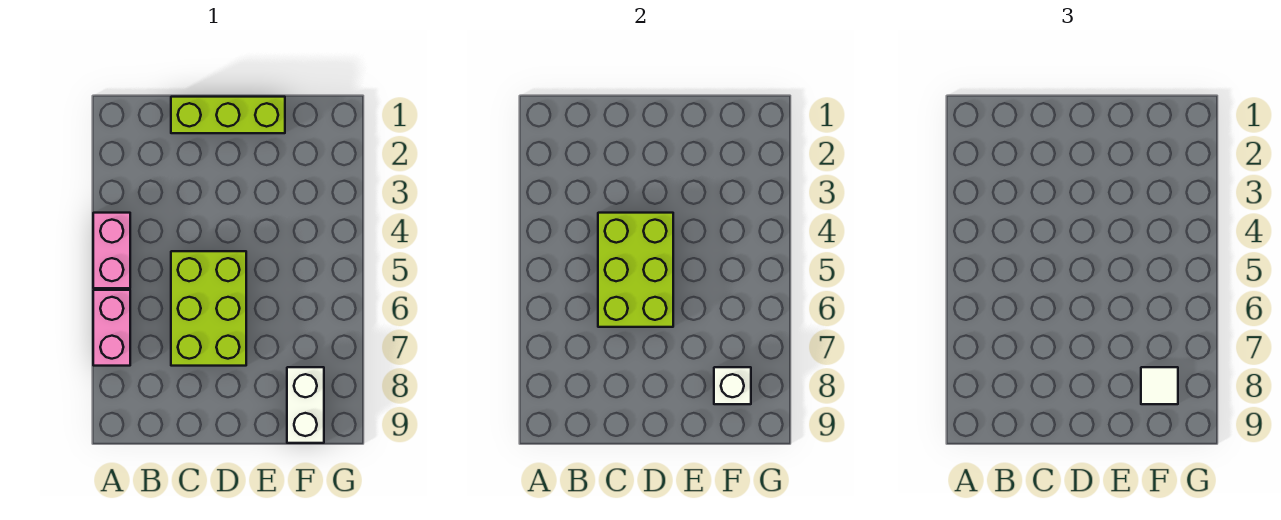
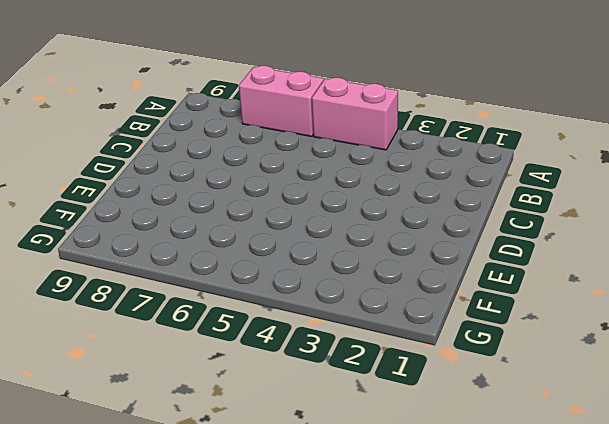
none -> lime brick C1:E1 level 1
none -> lime brick C5:D7 level 1

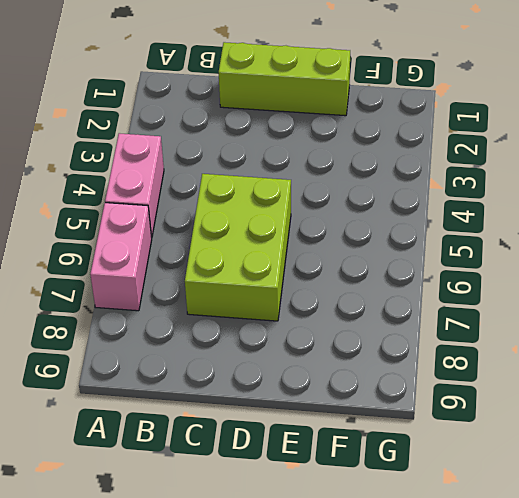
none -> white brick F8:F9 level 1
none -> lime brick C4:D6 level 2

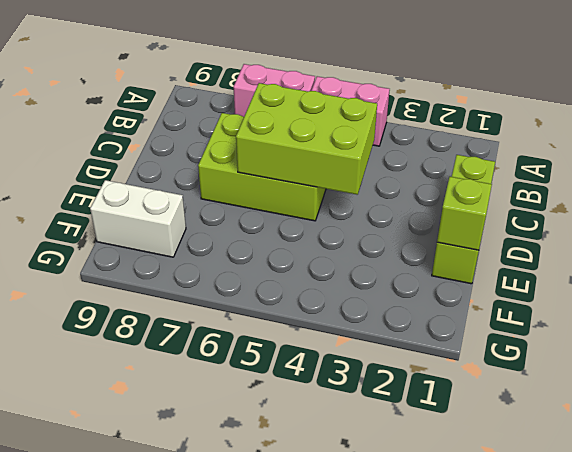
lime brick E1 level 2 -> none
none -> white brick F8 level 2
none -> white tile F8 level 3

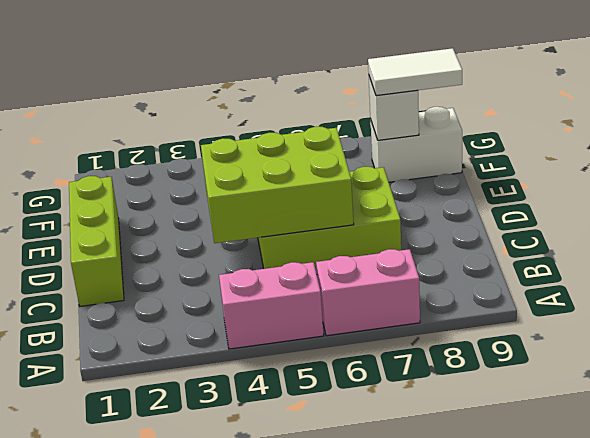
white tile F8:F9 level 3 -> white tile F8 level 3

